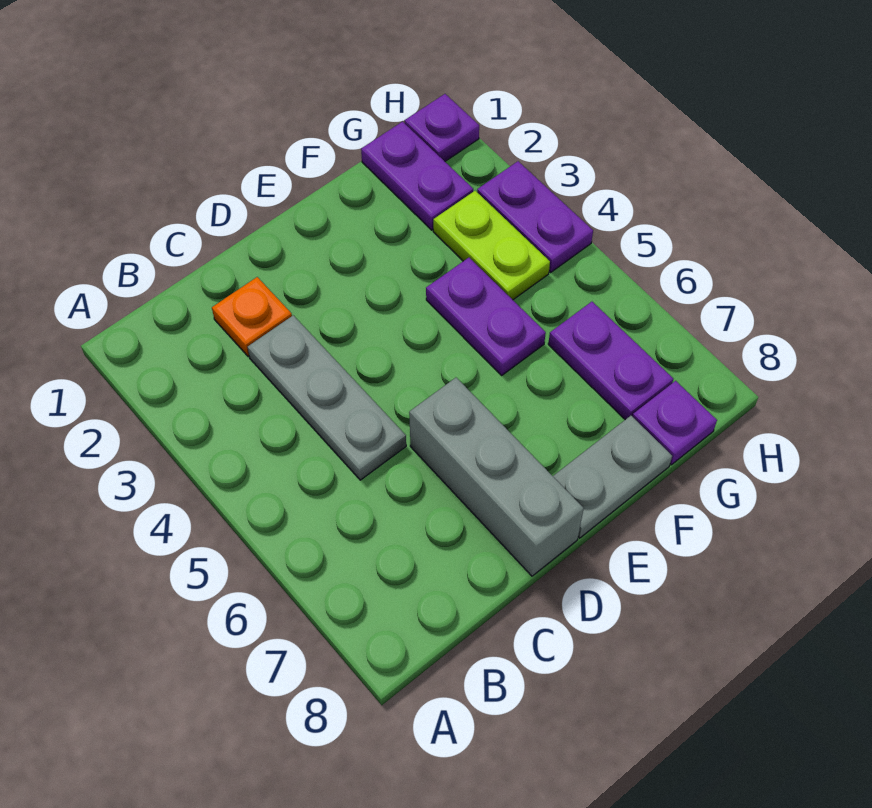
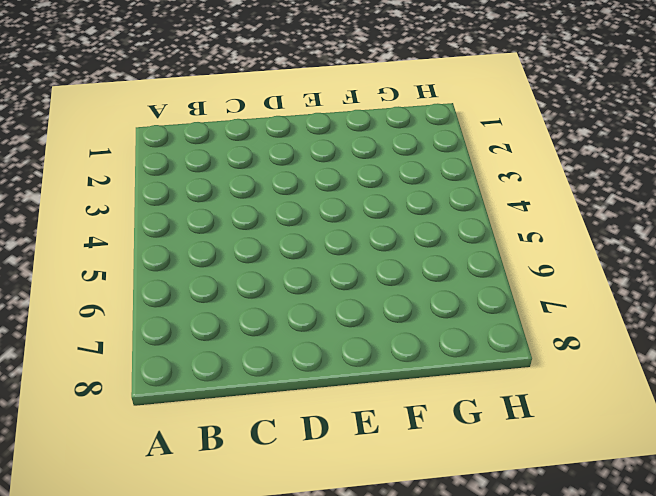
none -> orange plate C2 level 1
none -> grey plate C3:C5 level 1

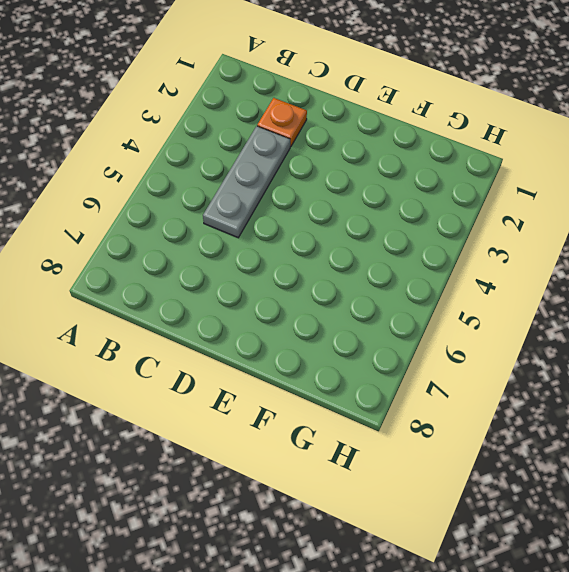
none -> grey brick D6:D8 level 1
none -> grey plate E8:F8 level 1

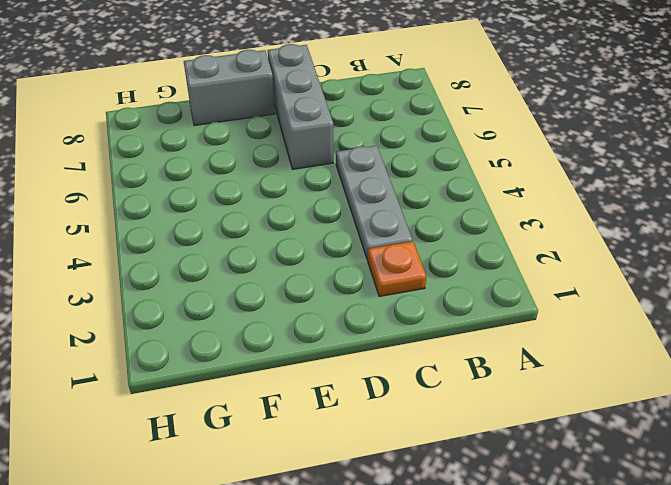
grey brick E8:F8 level 1 -> grey plate E8:F8 level 1
none -> purple plate F4:F5 level 1
none -> purple plate G1:G2 level 1

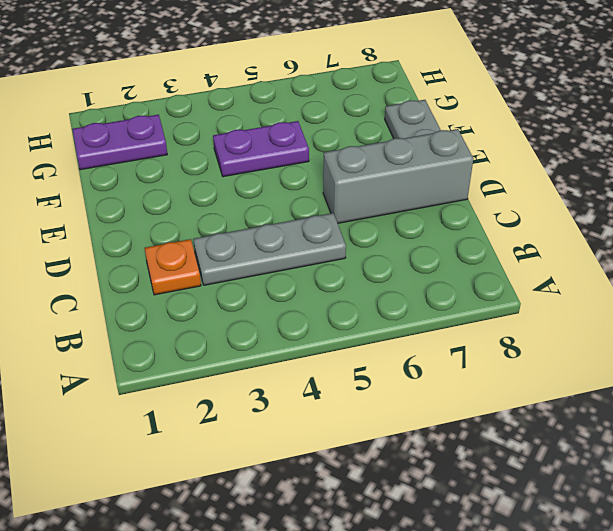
none -> lime plate G3:G4 level 1
none -> purple plate G6:G7 level 1

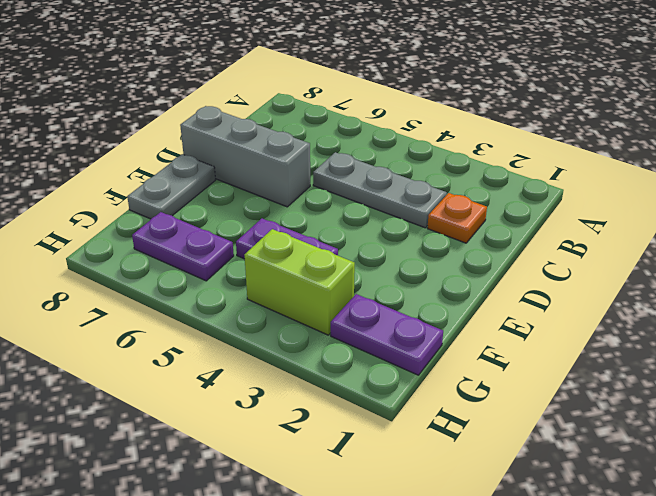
lime brick G3:G4 level 1 -> lime plate G3:G4 level 1
none -> purple plate G8 level 1
none -> purple plate H1 level 1

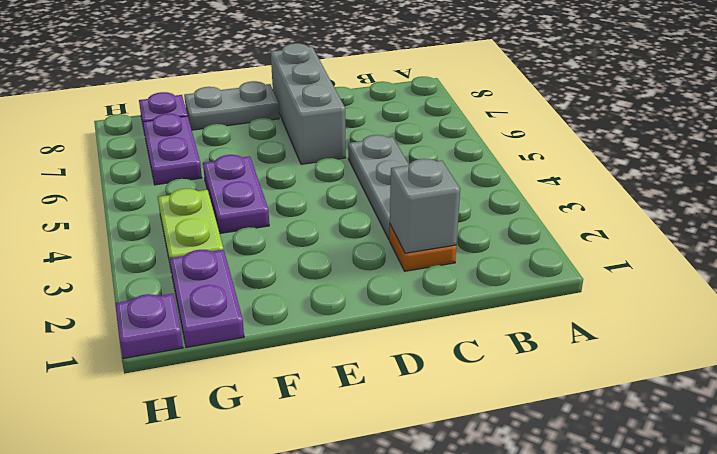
grey brick C2 level 2 -> none
none -> purple plate H3:H4 level 1

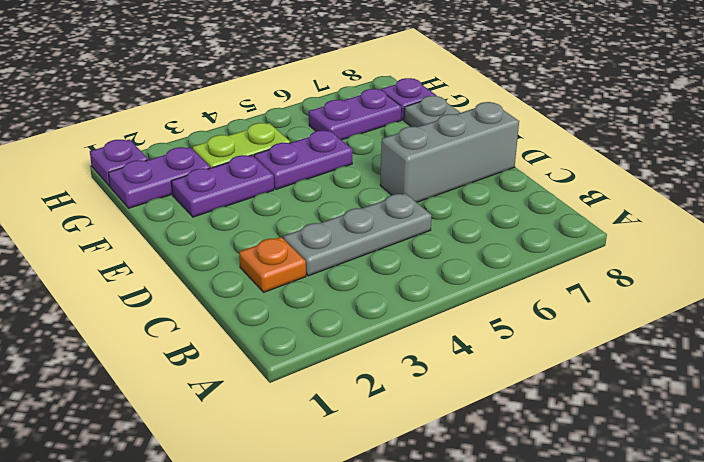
purple plate F2:F3 level 1 -> purple plate H3:H4 level 1

